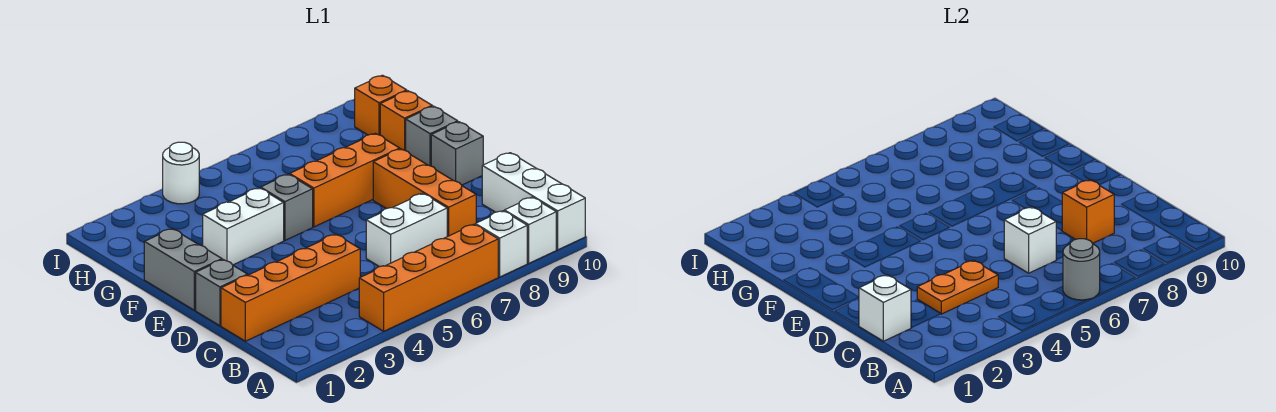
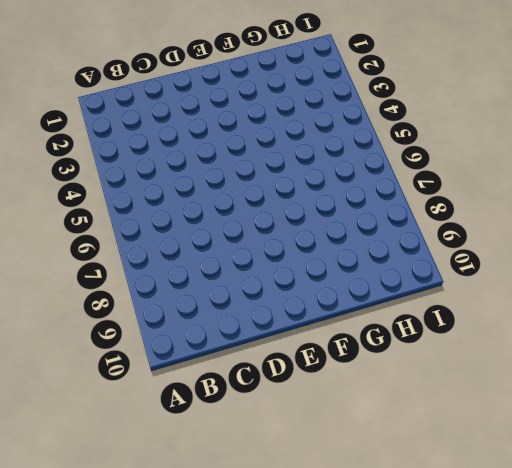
none -> orange brick A4:A7 level 1
none -> white brick A8 level 1
none -> white brick A9 level 1

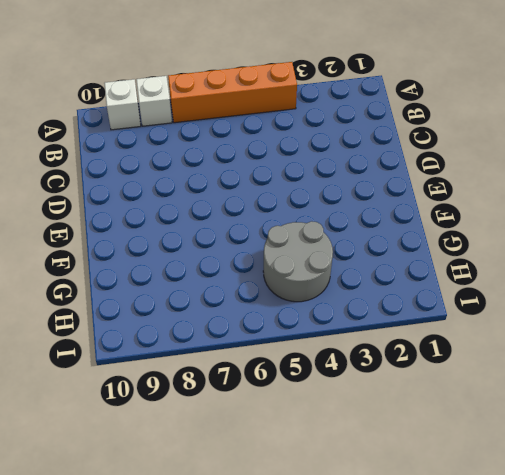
grey round brick G4:H5 level 1 -> none
none -> white brick A10:C10 level 1
none -> orange brick C1:C4 level 1
none -> white brick C6:C7 level 1

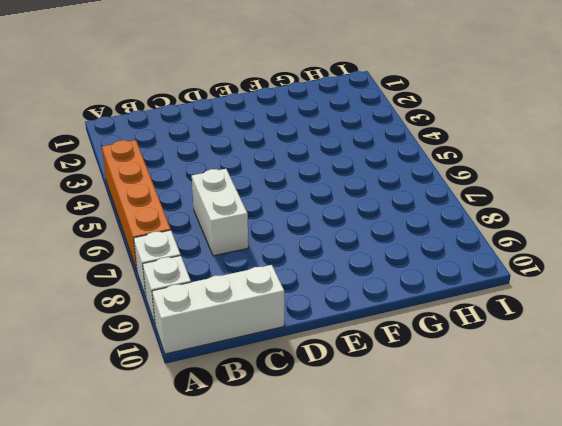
none -> orange brick C1:C4 level 1
none -> orange brick C8:E8 level 1
none -> grey brick D1 level 1

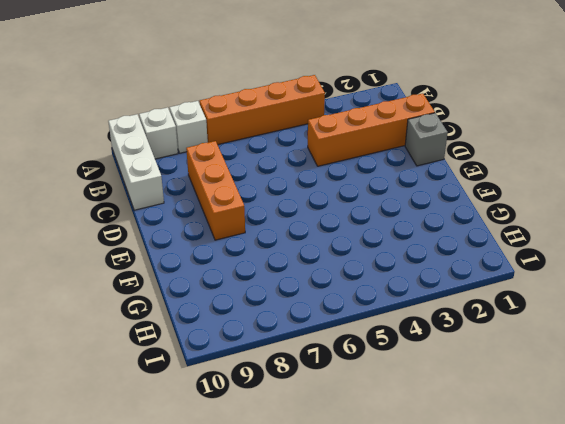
none -> white brick C6:C7 level 1
none -> grey brick E1:F1 level 1
none -> grey brick E10 level 1

